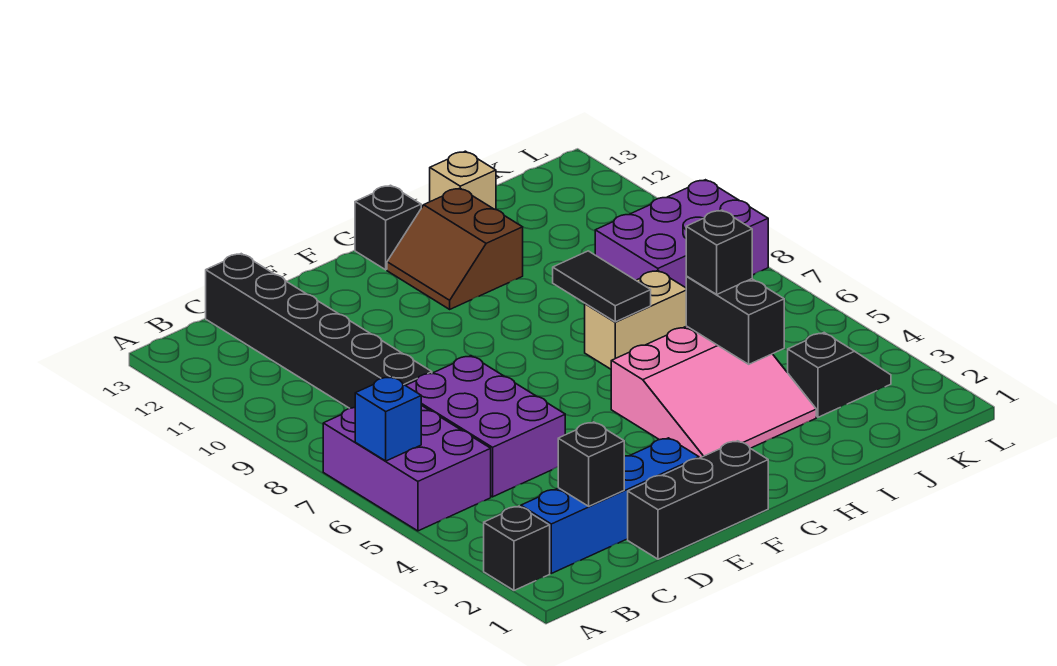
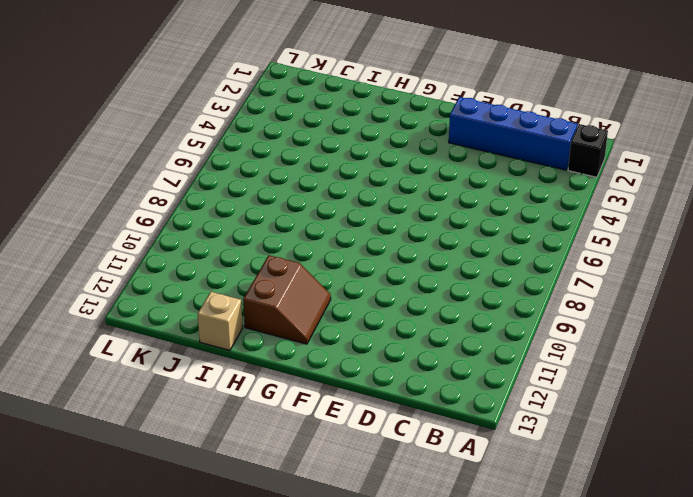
none -> purple brick A5:B7 level 1
none -> purple brick C5:D7 level 1
none -> black brick C8:C13 level 1

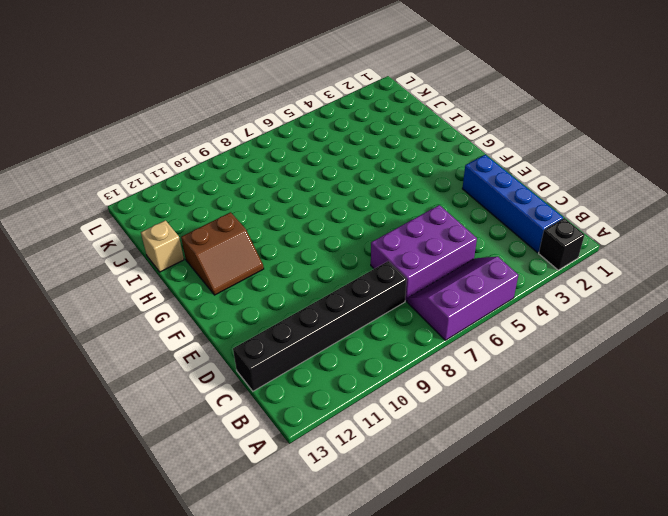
purple slope A5:B7 level 1 top A -> purple brick A5:B7 level 1
none -> black brick D1:F1 level 1
none -> pink slope G3:I5 level 1 top 5
none -> black brick G13 level 1

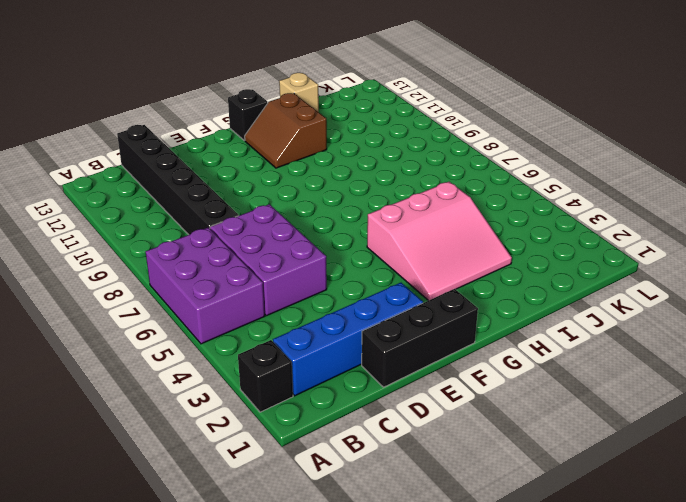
none -> tan brick H7:I7 level 1
none -> black slope J3:K3 level 1 top J
none -> purple brick J8:L9 level 1

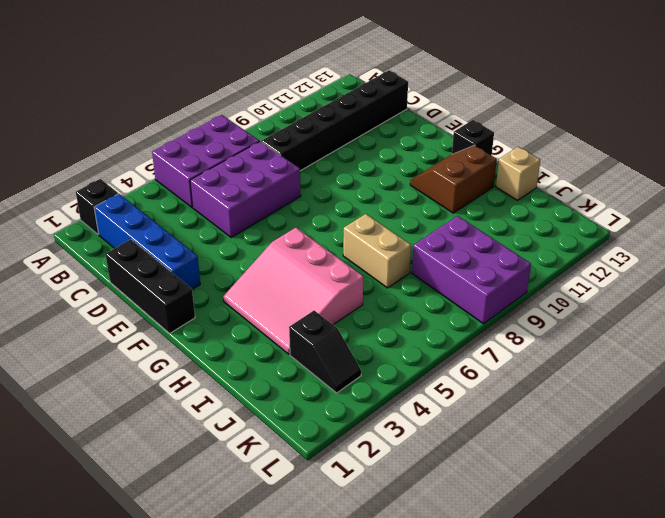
none -> blue brick A6 level 2
none -> black brick C2 level 2
none -> black tile H7:H8 level 2

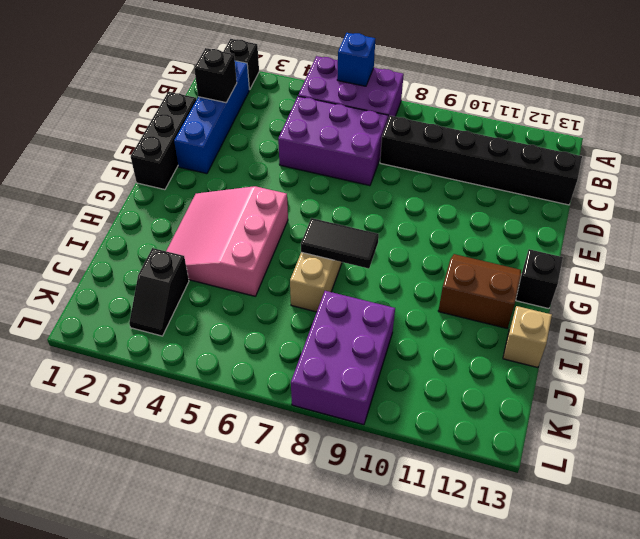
none -> black brick I4:I5 level 2
none -> black brick I5 level 3

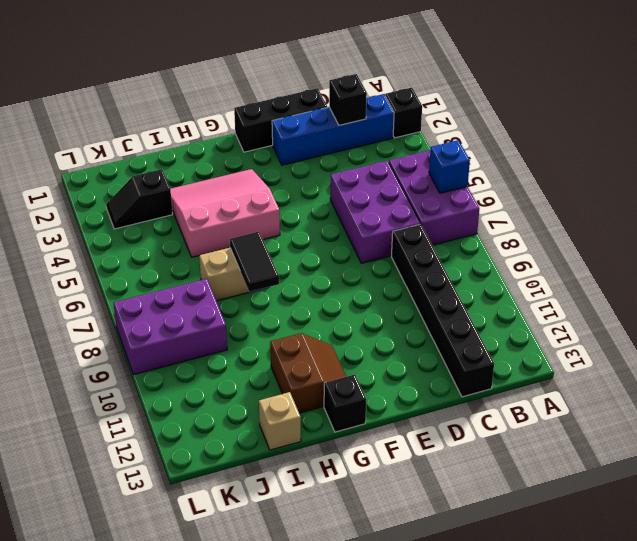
none -> black brick I4:I5 level 2
none -> black brick I5 level 3

